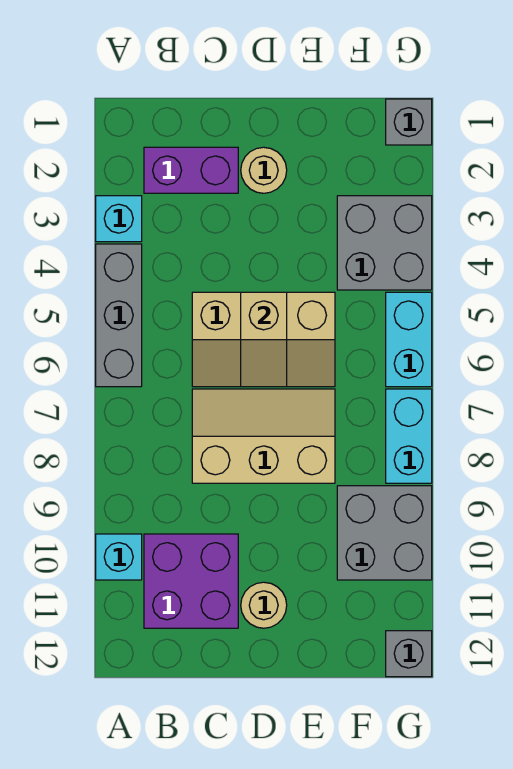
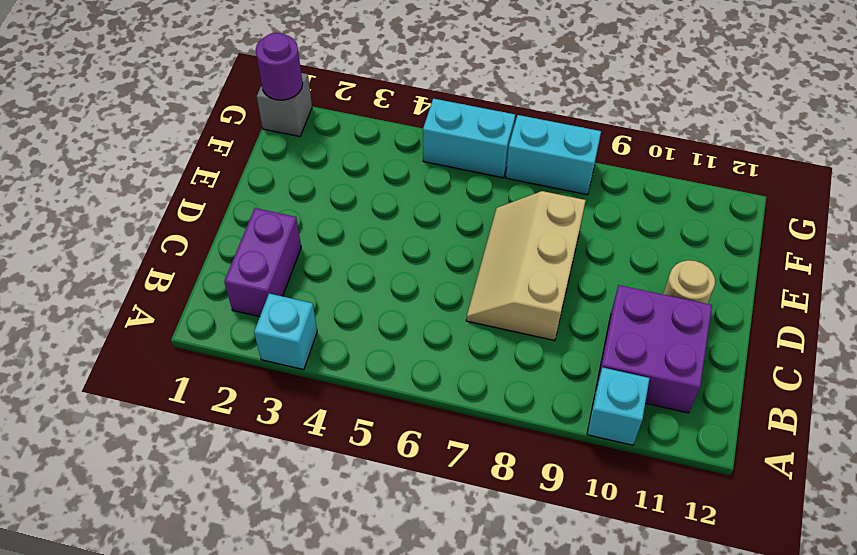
purple round brick G1 level 2 -> none
none -> grey brick A4:A6 level 1
none -> tan slope C5:E6 level 1 top 5
none -> tan round brick D2 level 1

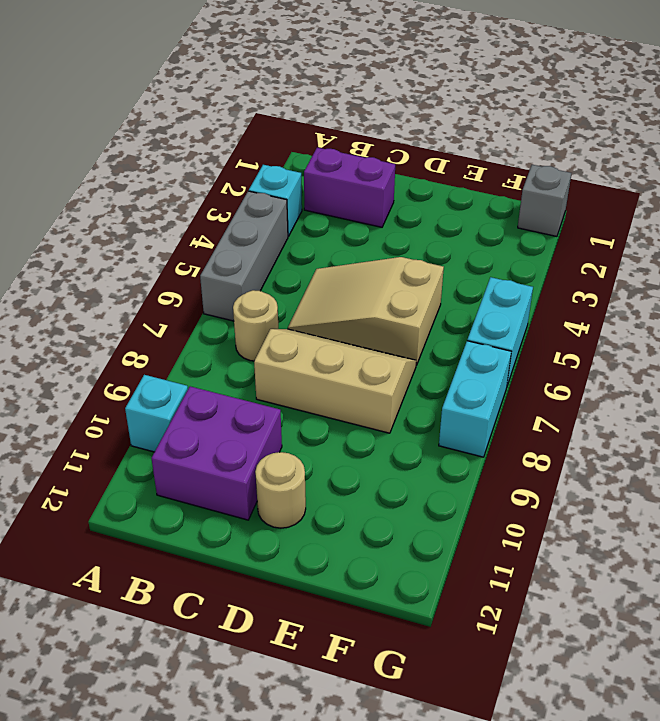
tan round brick B7 level 1 -> tan round brick D2 level 1
tan slope C5:E6 level 1 top E -> tan slope C5:E6 level 1 top 5
none -> grey brick F3:G4 level 1
none -> grey brick F9:G10 level 1
none -> grey brick G12 level 1

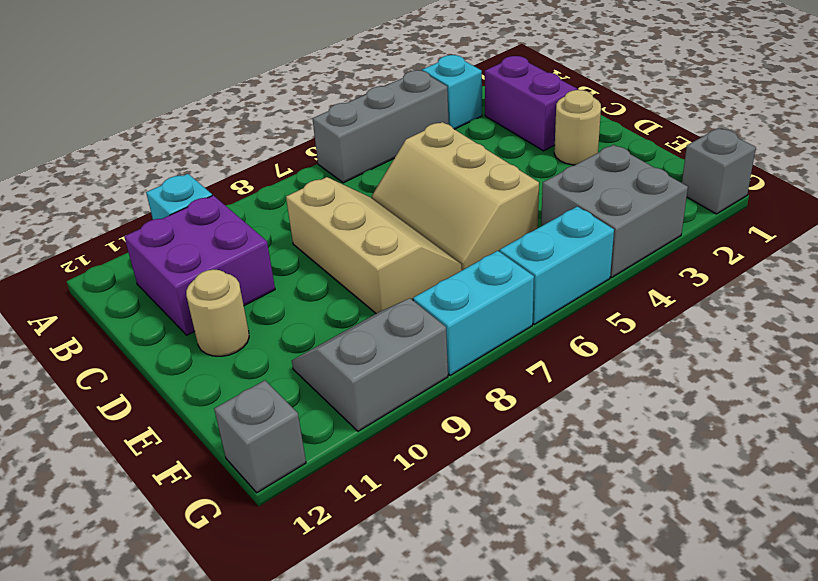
grey slope F9:G10 level 1 top G -> grey brick F9:G10 level 1
none -> tan slope D5:D6 level 2 top 5

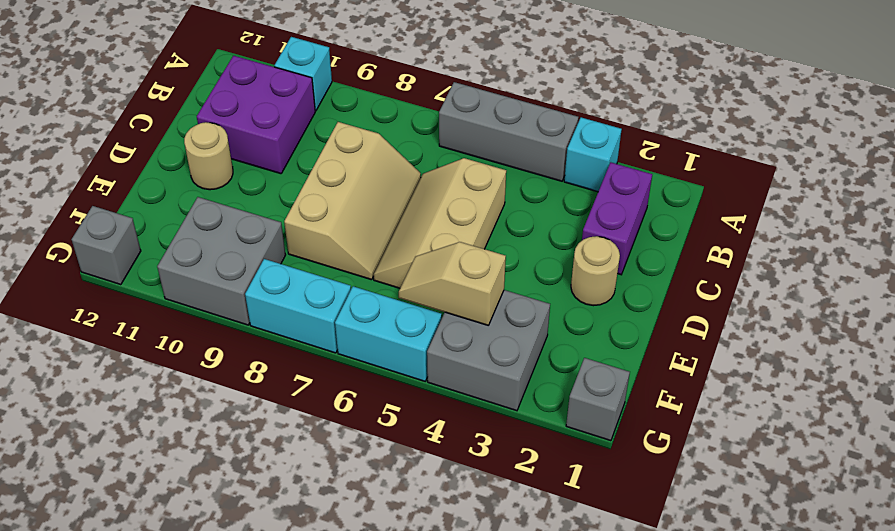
tan slope F4:F5 level 2 top 4 -> tan slope D5:D6 level 2 top 5

